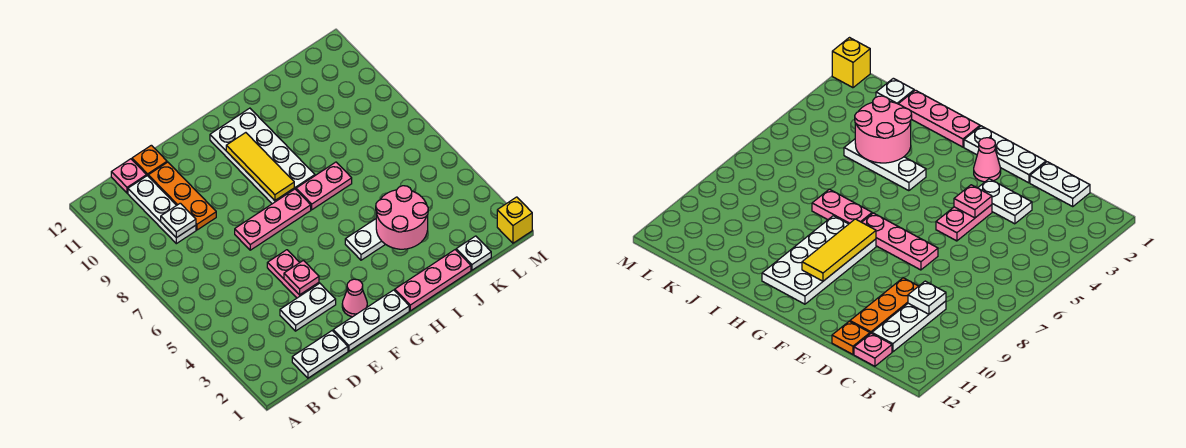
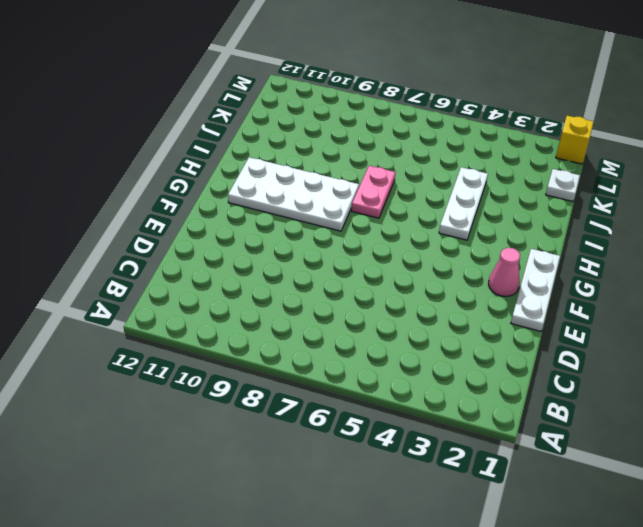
none -> white plate C1:D1 level 1
none -> white plate C9:C11 level 1
none -> pink plate C12 level 1

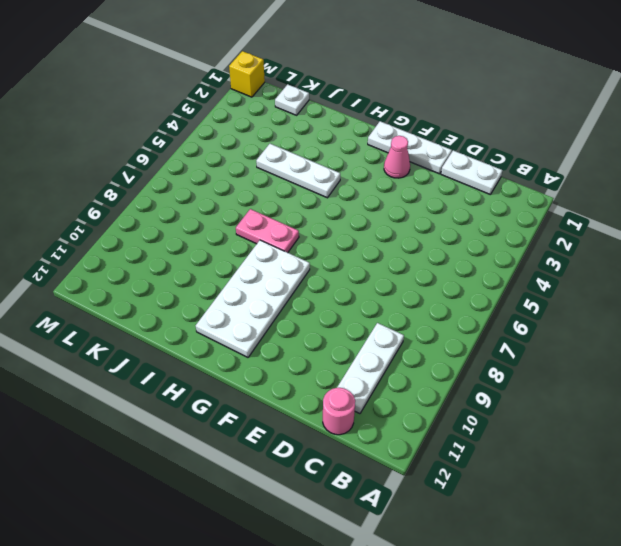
pink round brick C12 level 1 -> pink plate C12 level 1
none -> white plate D3:E3 level 1
none -> orange plate D9:D11 level 1
none -> orange plate D12 level 1

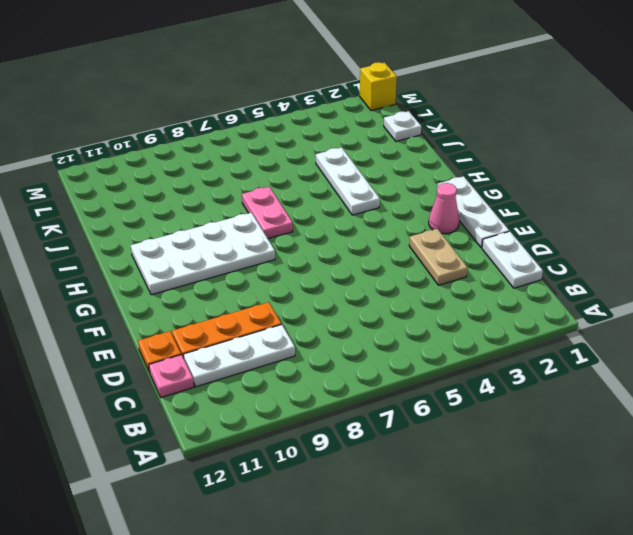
tan plate D3:E3 level 1 -> white plate D3:E3 level 1
none -> pink plate E4:E5 level 1
none -> pink plate E7:G7 level 1
none -> pink plate H1:J1 level 1

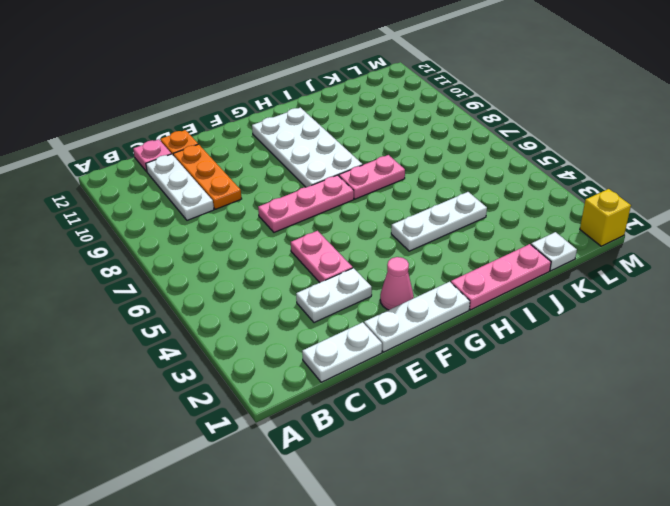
none -> white plate C9 level 2
none -> pink plate E4 level 2
none -> yellow tile G8:G10 level 2

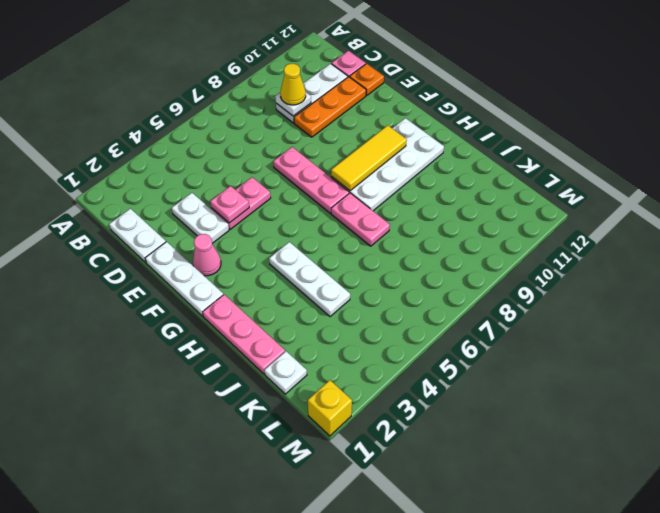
yellow cone C9 level 3 -> none
none -> pink round brick I3:J4 level 2

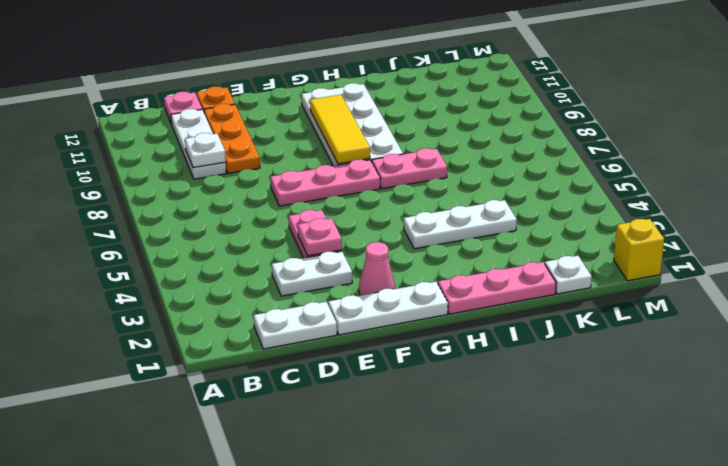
none -> pink round brick I3:J4 level 2

